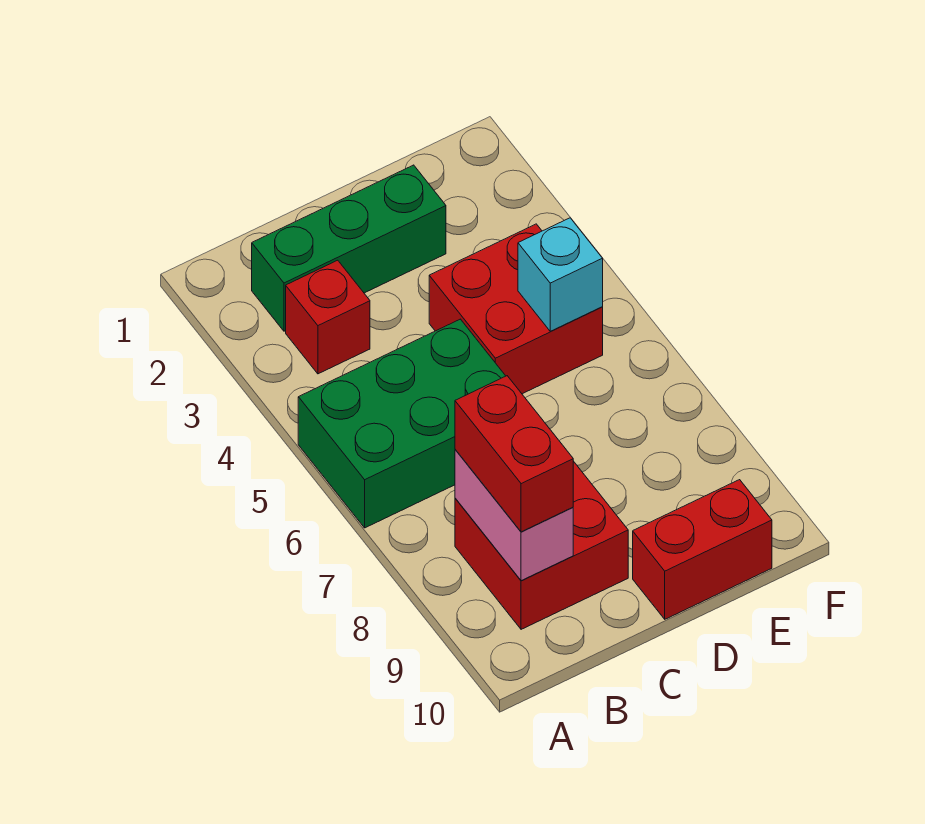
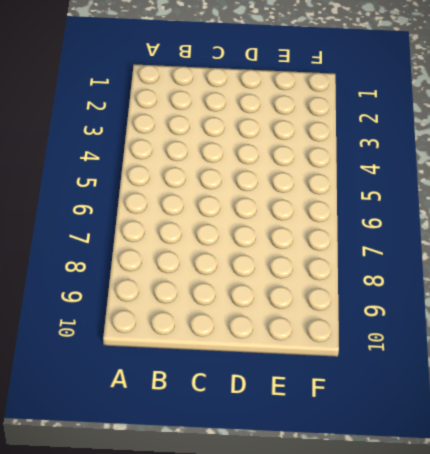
none -> green brick A5:C6 level 1
none -> green brick B2:D2 level 1

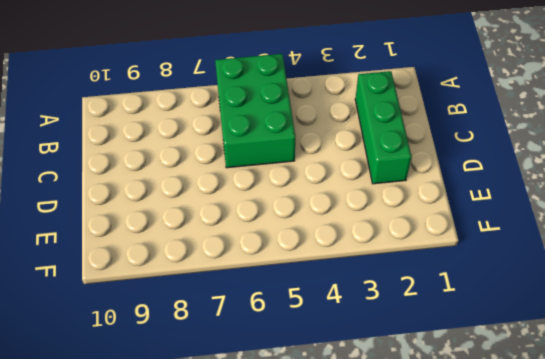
none -> red brick B3 level 1
none -> red brick B8:C9 level 1

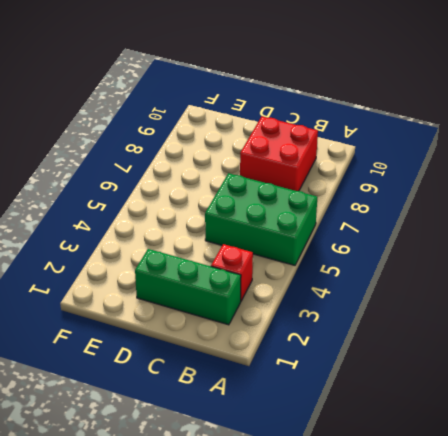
none -> red brick D4:E5 level 1
none -> red brick D10:E10 level 1

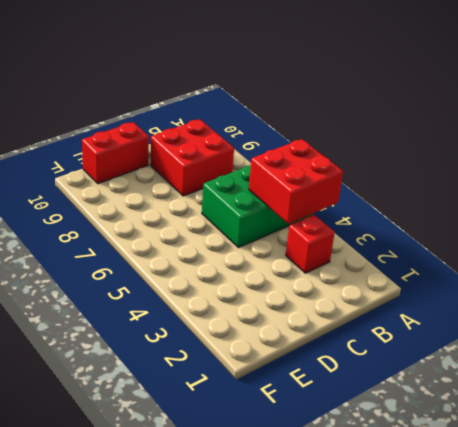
red brick A4:B5 level 2 -> red brick D4:E5 level 1
none -> green brick B2:D2 level 1
none -> pink brick B8:B9 level 2

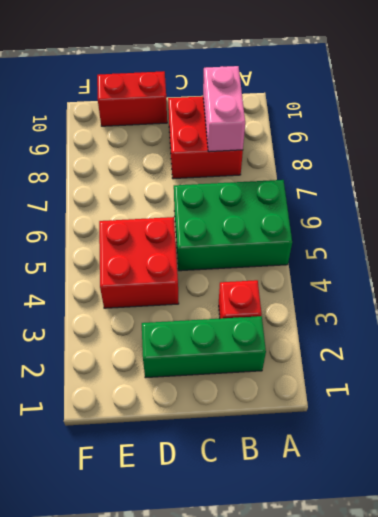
none -> cyan brick E5 level 2
none -> red brick B8:B9 level 3

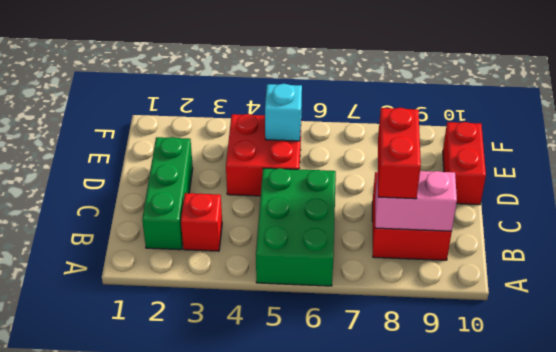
red brick B8:C8 level 3 -> red brick B8:B9 level 3

